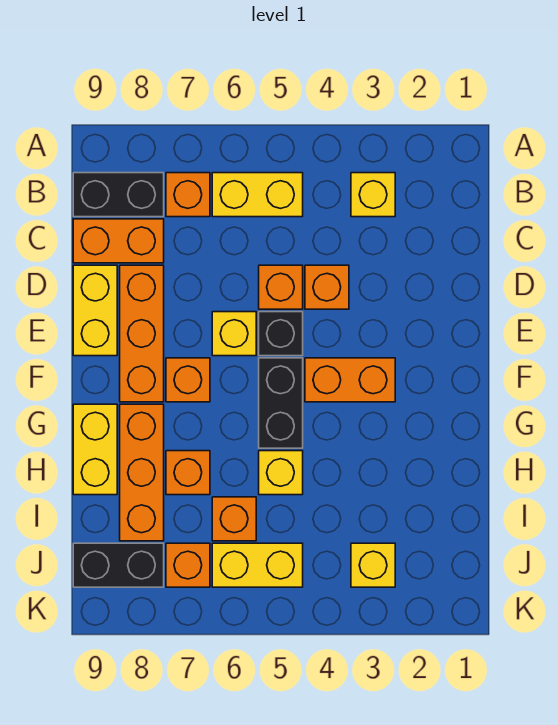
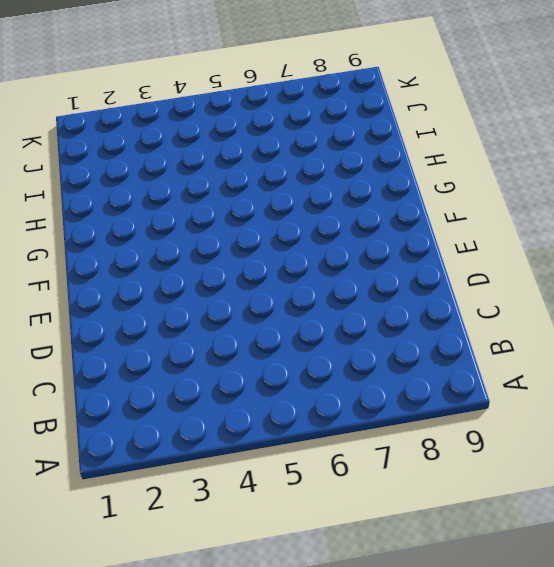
none -> yellow brick B3 level 1
none -> yellow brick B5:B6 level 1
none -> orange brick B7 level 1

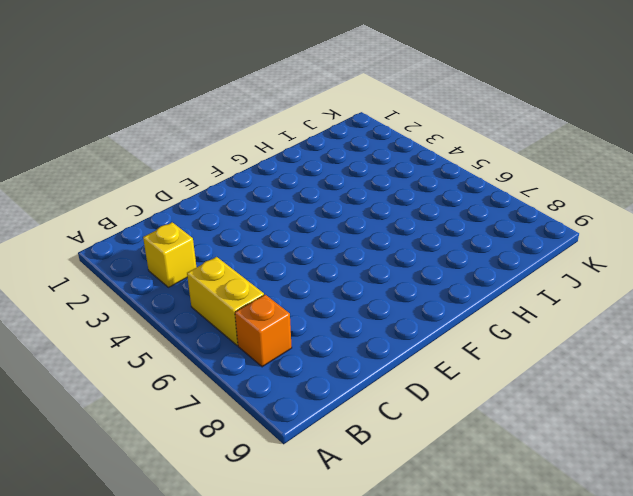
none -> black brick B8:B9 level 1
none -> orange brick C8:C9 level 1
none -> orange brick D4 level 1

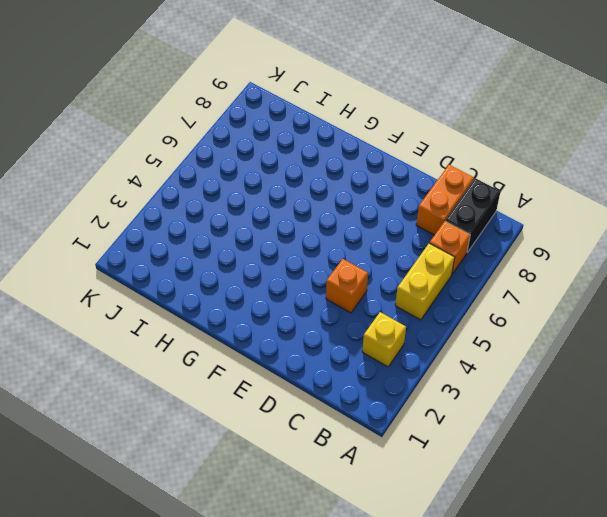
none -> orange brick D5 level 1
none -> orange brick D8:F8 level 1
none -> yellow brick D9:E9 level 1

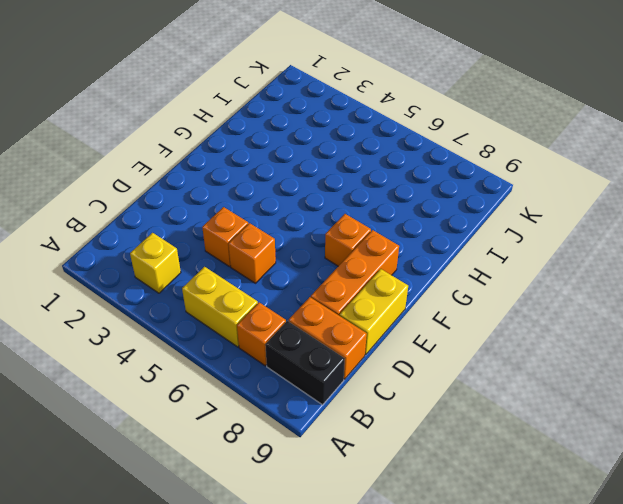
none -> black brick E5 level 1
none -> yellow brick E6 level 1
none -> orange brick F3:F4 level 1

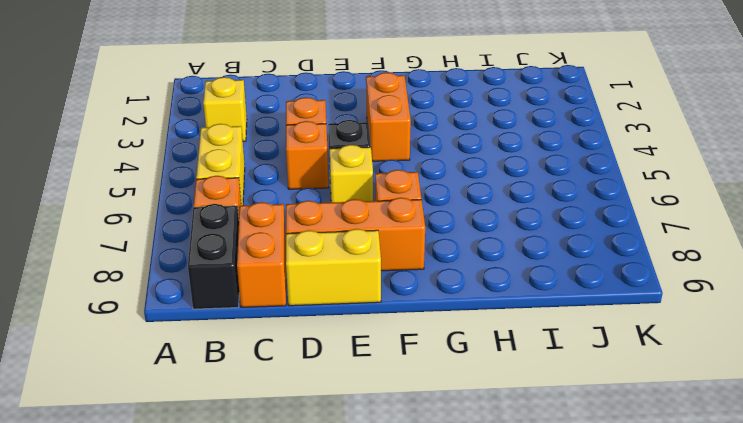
none -> black brick F5:G5 level 1
none -> orange brick G8:I8 level 1
none -> yellow brick G9:H9 level 1

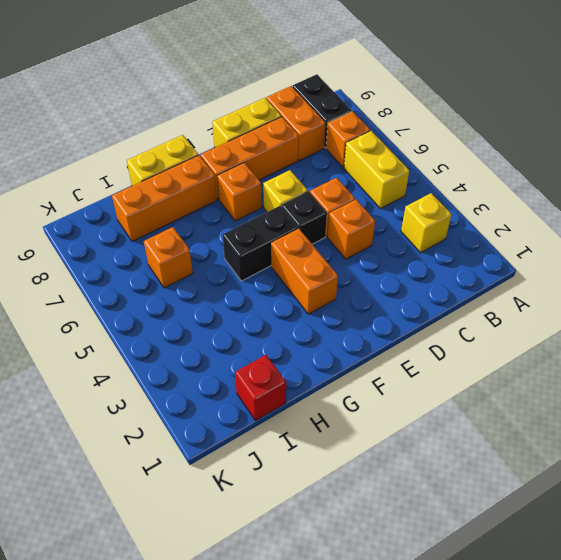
red brick I1 level 1 -> none
none -> yellow brick H5 level 1
none -> orange brick H7 level 1
none -> yellow brick J3 level 1

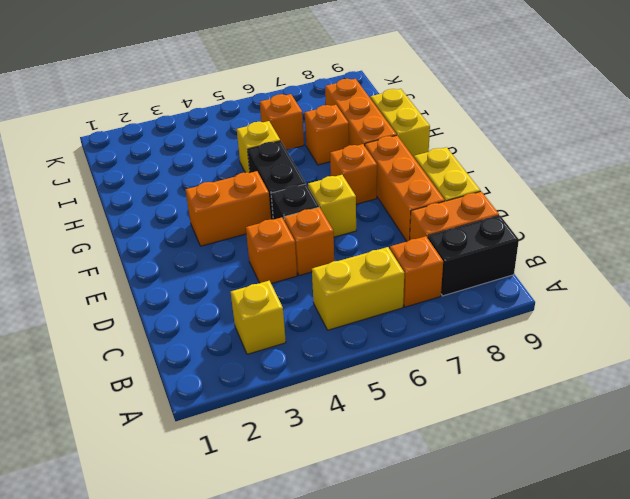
none -> yellow brick J3 level 1
none -> yellow brick J5:J6 level 1
none -> orange brick J7 level 1

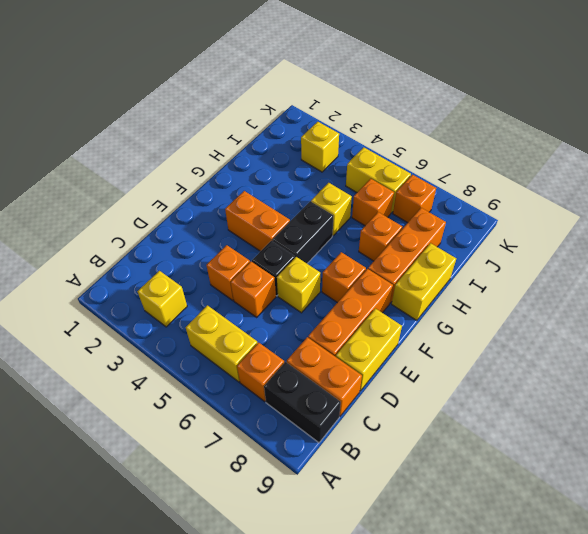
none -> black brick J8:J9 level 1

